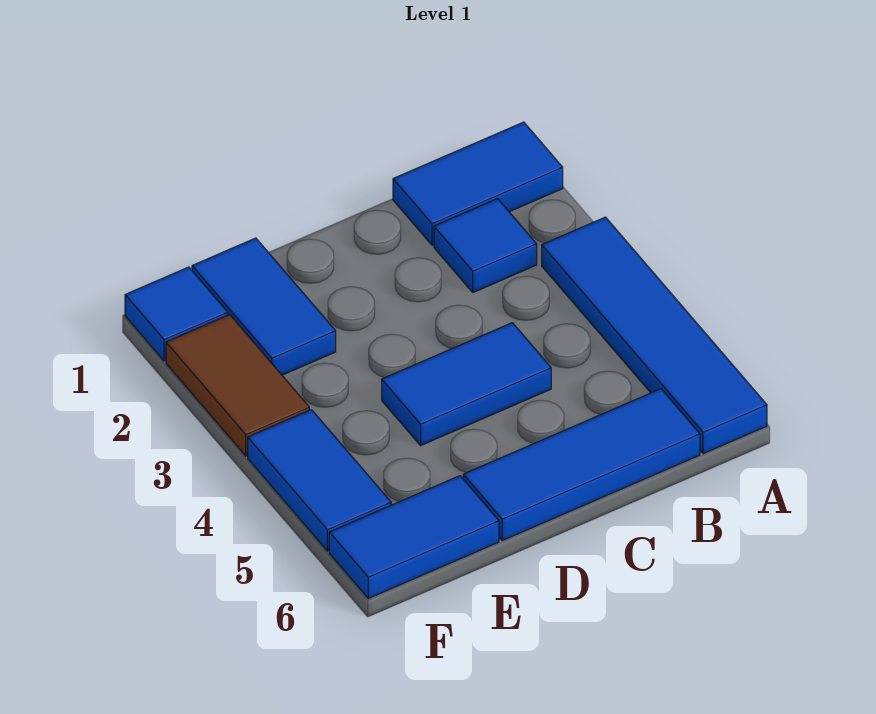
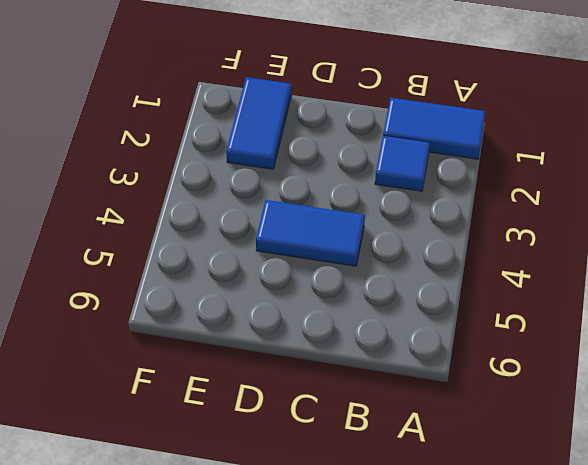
none -> blue tile A3:A6 level 1
none -> blue tile B6:D6 level 1

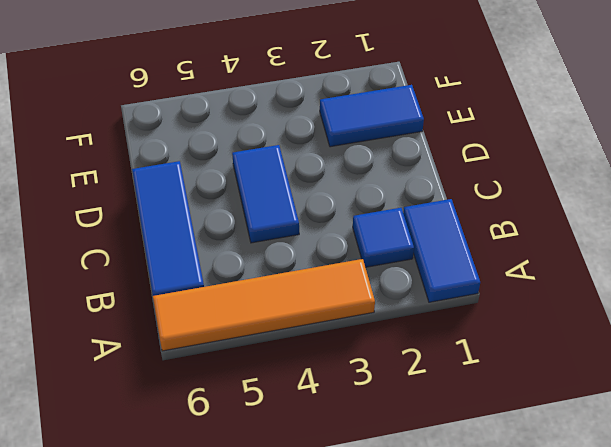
orange tile A3:A6 level 1 -> blue tile A3:A6 level 1
none -> blue tile E6:F6 level 1
none -> blue tile F1 level 1

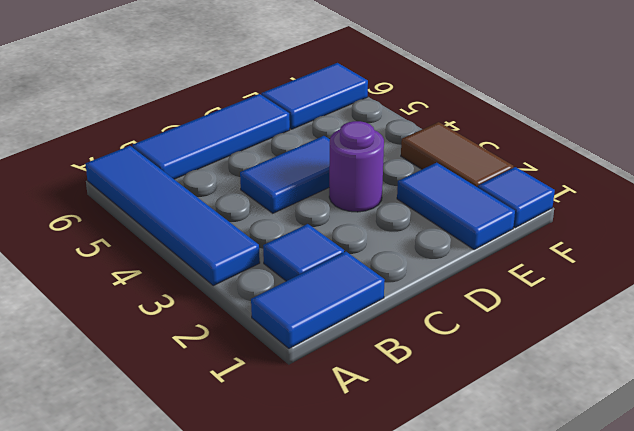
purple round brick D3 level 1 -> none
none -> blue tile F4:F5 level 1

